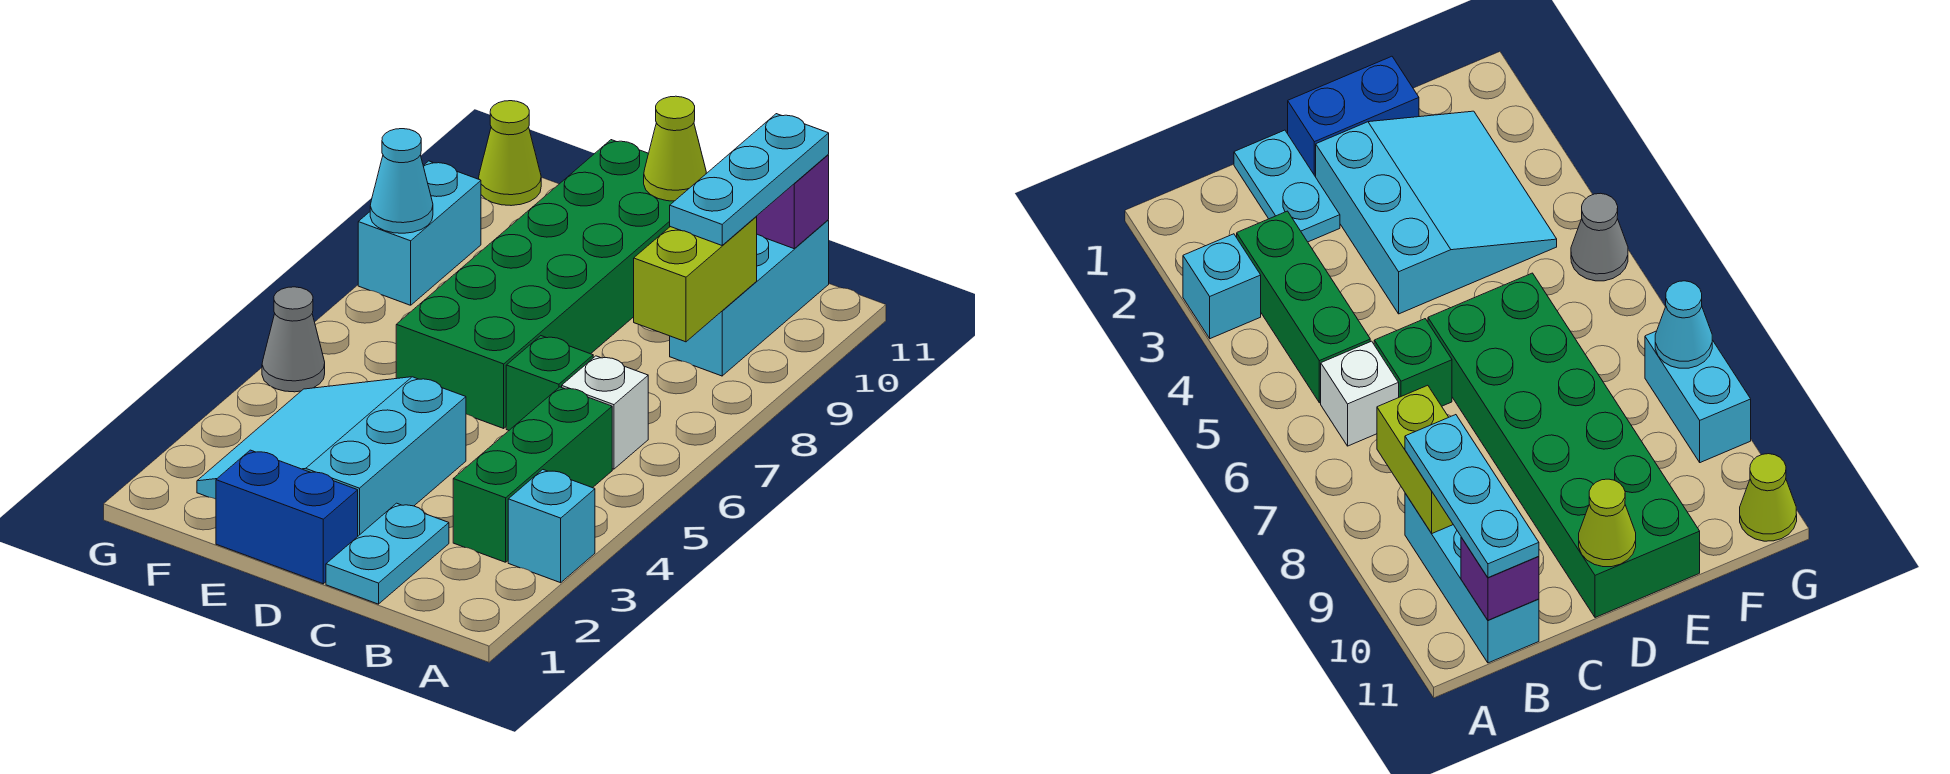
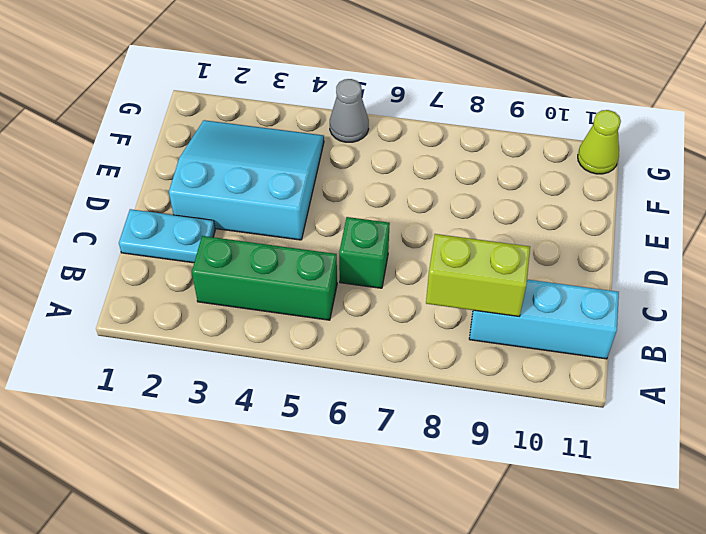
none -> cyan brick A3 level 1
none -> white brick B6 level 1
none -> blue brick D1:E1 level 1

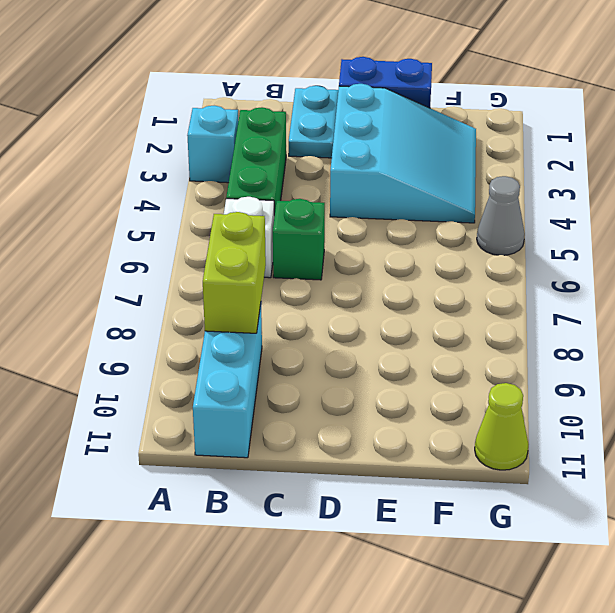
none -> green brick D6:E11 level 1
none -> cyan brick G8:G9 level 1
none -> purple brick B11 level 2

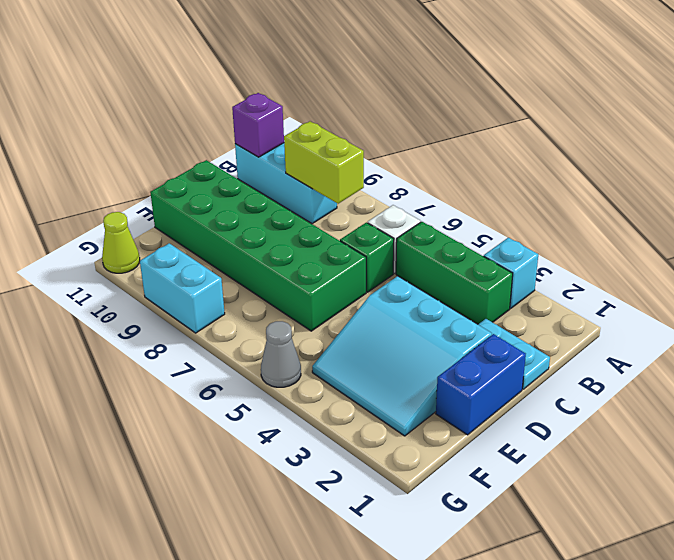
none -> lime cone D11 level 2
none -> cyan cone G8 level 2
none -> cyan plate B9:B11 level 3

